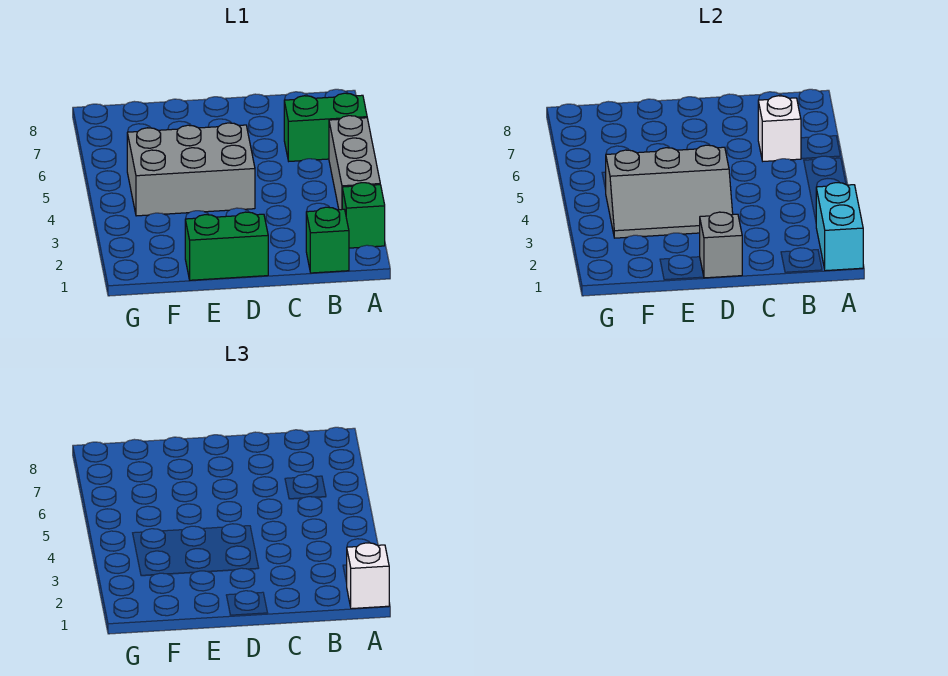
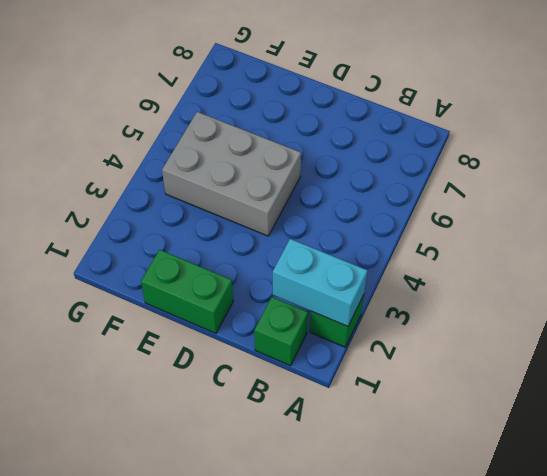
cyan brick A2:B2 level 2 -> cyan brick A1:A2 level 2
none -> grey brick A3:A5 level 1
none -> green brick A6:B6 level 1

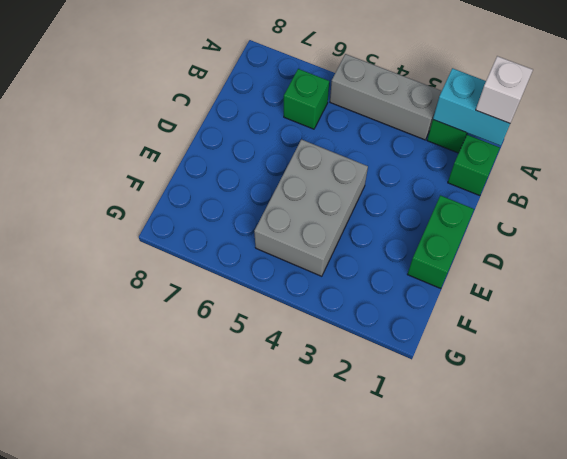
green brick B6 level 1 -> green brick A6:B6 level 1
none -> white brick B6 level 2
none -> grey brick D1 level 2

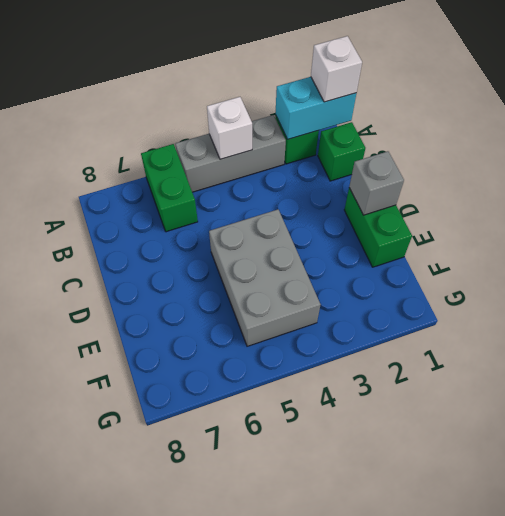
white brick A4 level 2 -> white brick B6 level 2
none -> grey slope D3:F4 level 2 top 4

